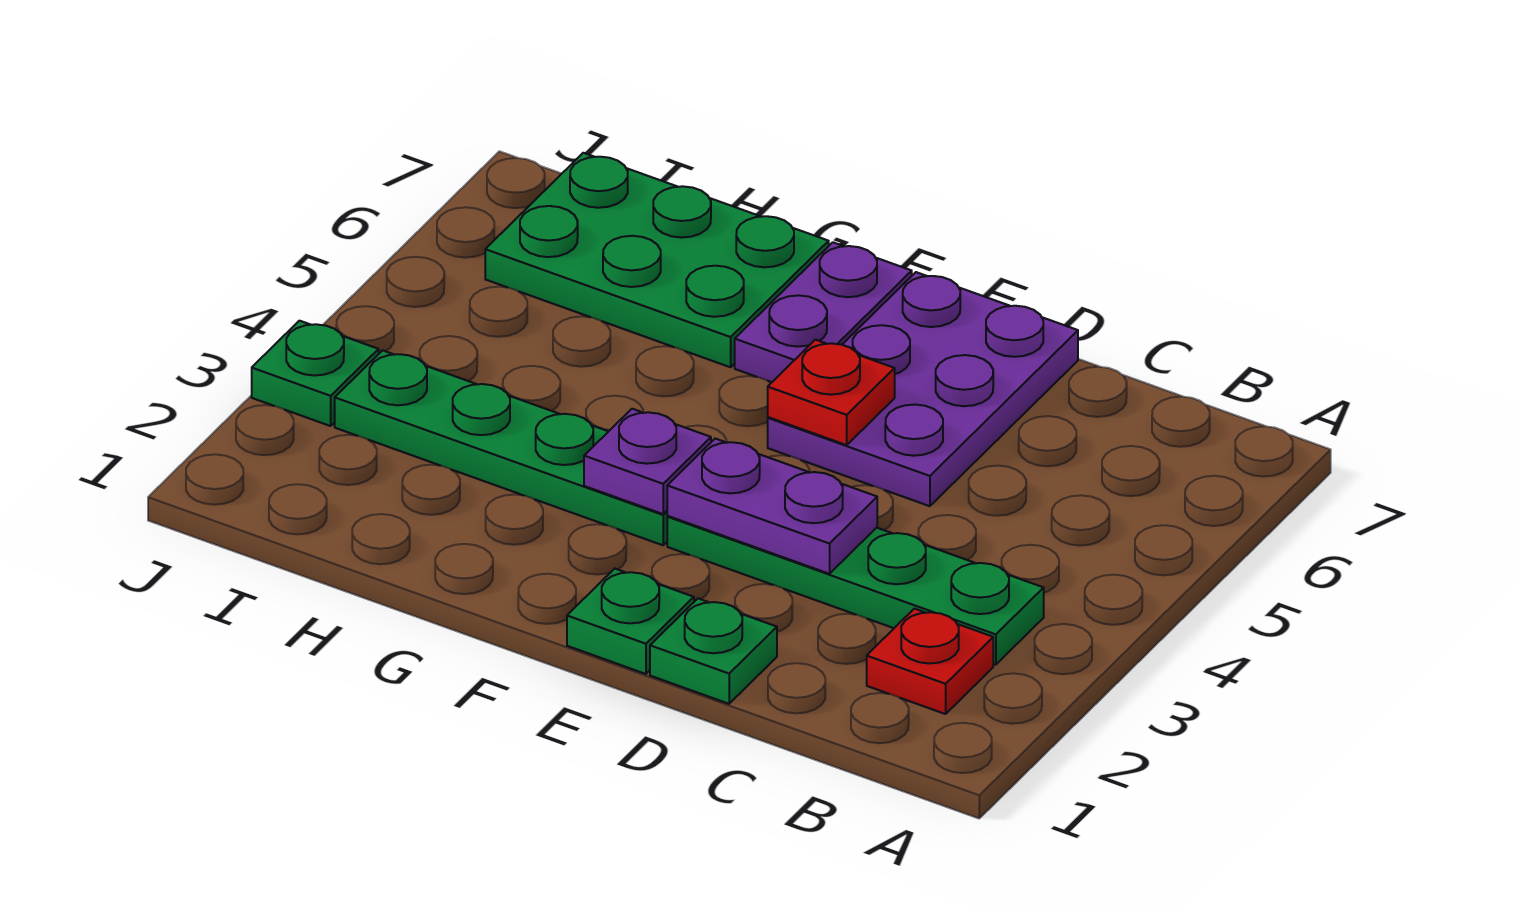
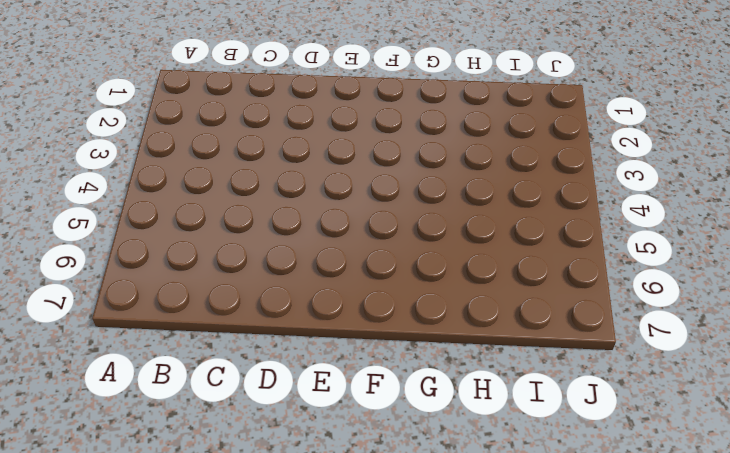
none -> red plate B2 level 1
none -> green plate B3:E3 level 1
none -> green plate D1 level 1

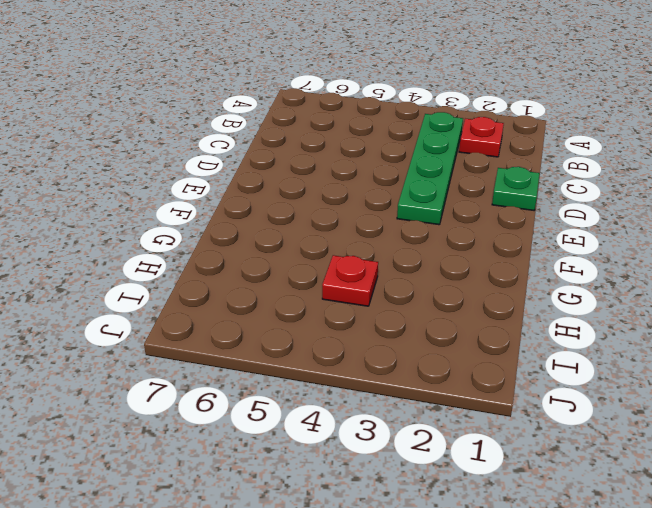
red plate H4 level 1 -> red plate E5 level 2
none -> purple plate D5:E7 level 1
none -> green plate E1 level 1
none -> green plate F3:I3 level 1

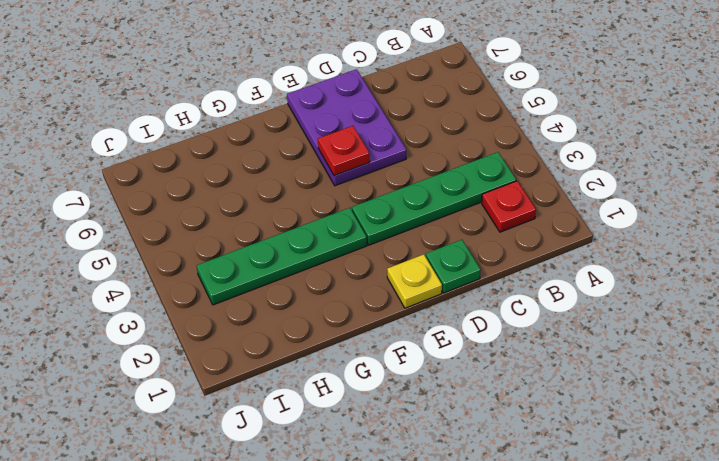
yellow plate E1 level 1 -> green plate E1 level 1
none -> purple plate F6:F7 level 1
none -> green plate G6:I7 level 1
none -> green plate J3 level 1

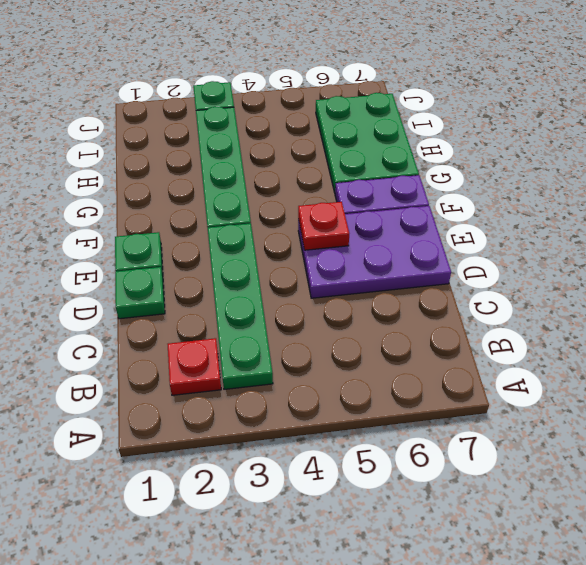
none -> purple plate D3:E3 level 2
none -> purple plate F3 level 2

